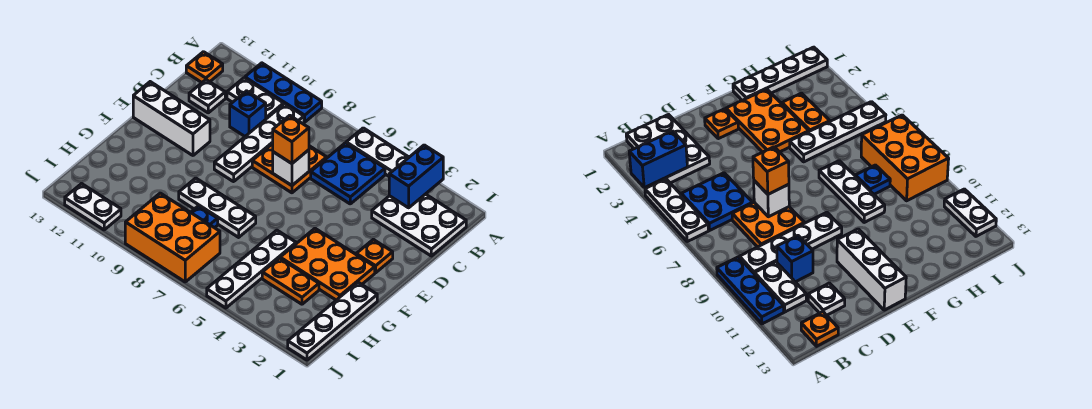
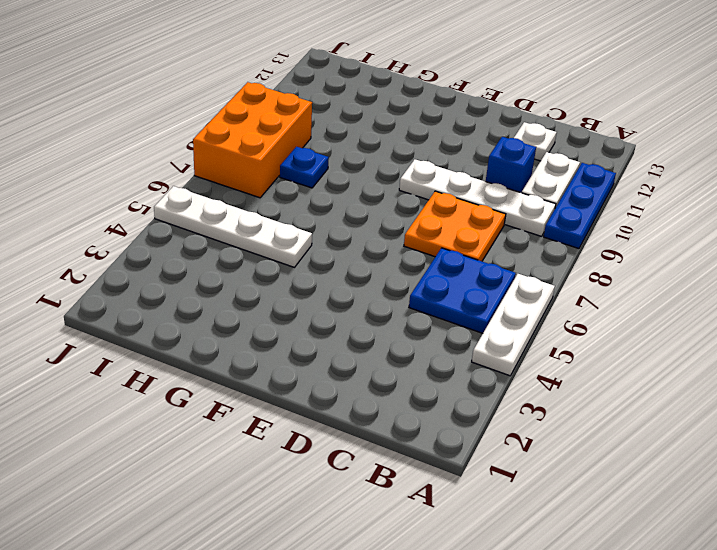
none -> white plate B1:C3 level 1
none -> orange plate B13 level 1
none -> orange plate E2 level 1

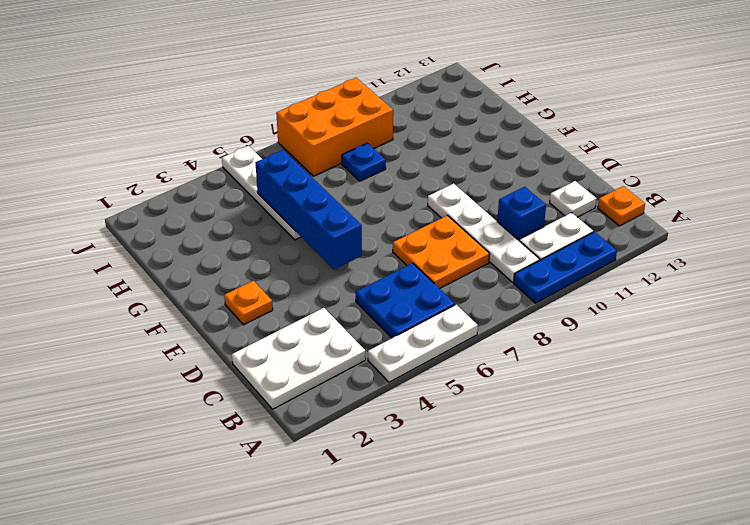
blue brick E5:H5 level 2 -> none
none -> white brick E11:E13 level 1
none -> orange plate F2:G4 level 1
none -> white plate G1:J1 level 1

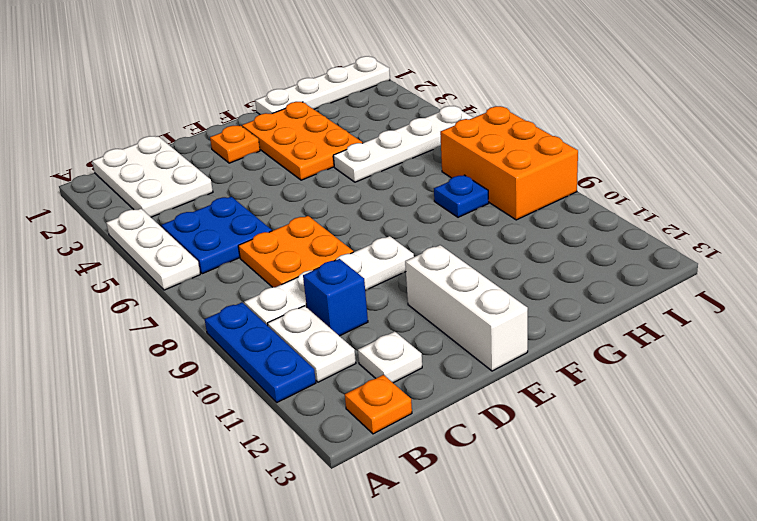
none -> white plate G7:G9 level 1
none -> orange plate H3:H4 level 1
none -> white plate J11:J12 level 1

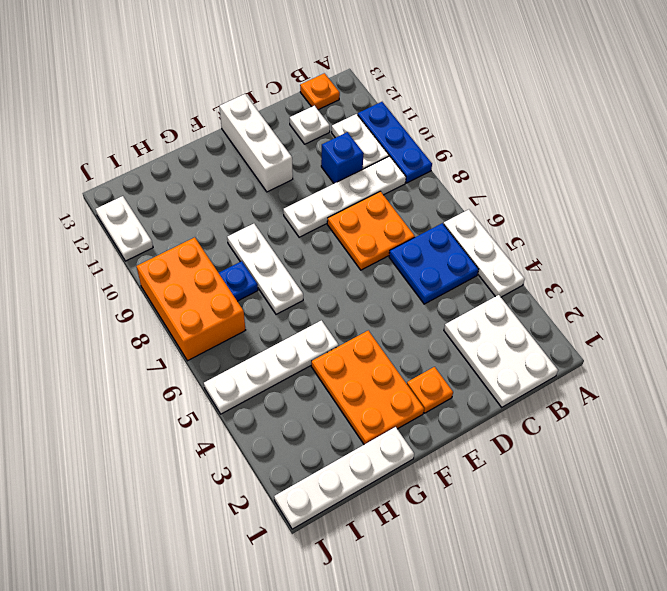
none -> orange plate H3:H4 level 1
none -> blue brick A3:B3 level 2
none -> white brick D7 level 2

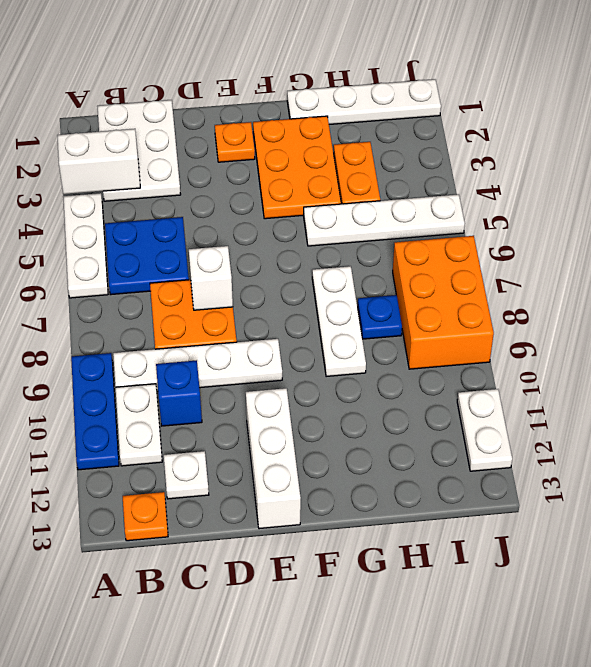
white brick A3:B3 level 2 -> blue brick A3:B3 level 2
none -> orange brick D7 level 3

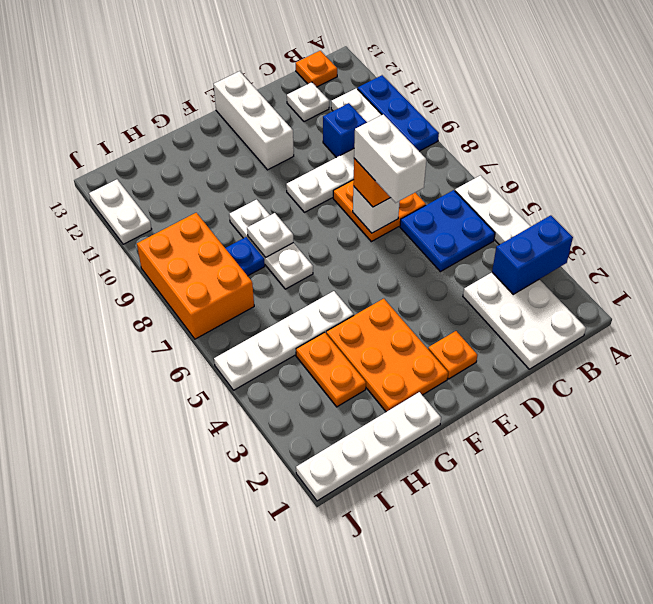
white brick D6:D7 level 4 -> none
white plate G8 level 2 -> none

